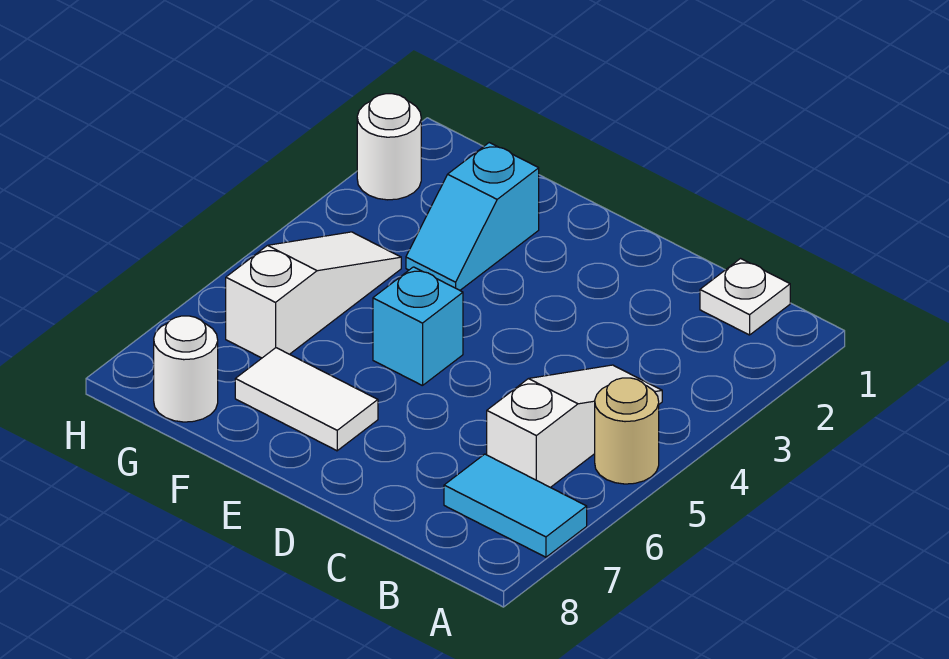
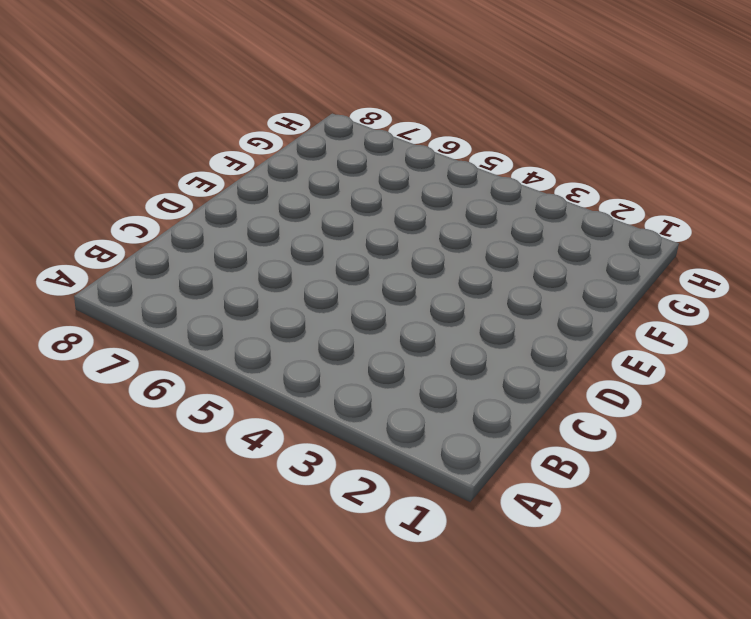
none -> tan round brick A5 level 1
none -> cyan tile A7:B7 level 1

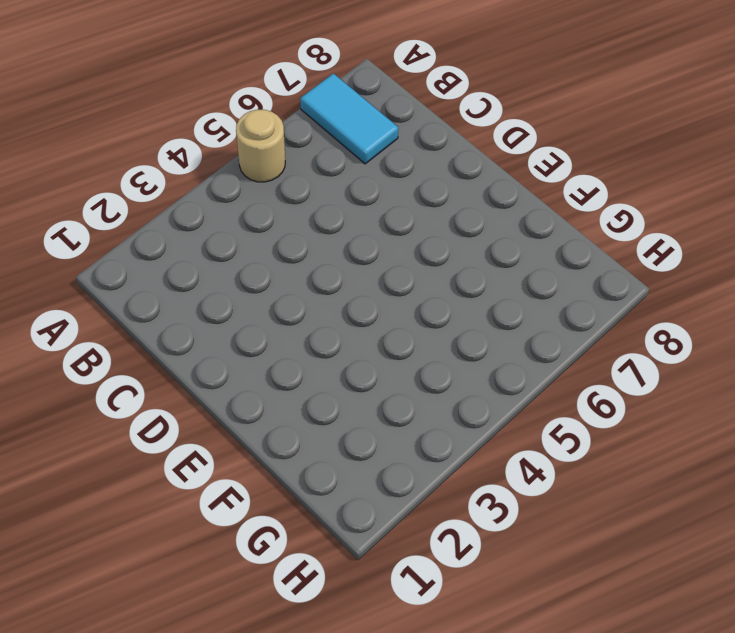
none -> white plate B1 level 1
none -> white slope B4:B6 level 1 top 6

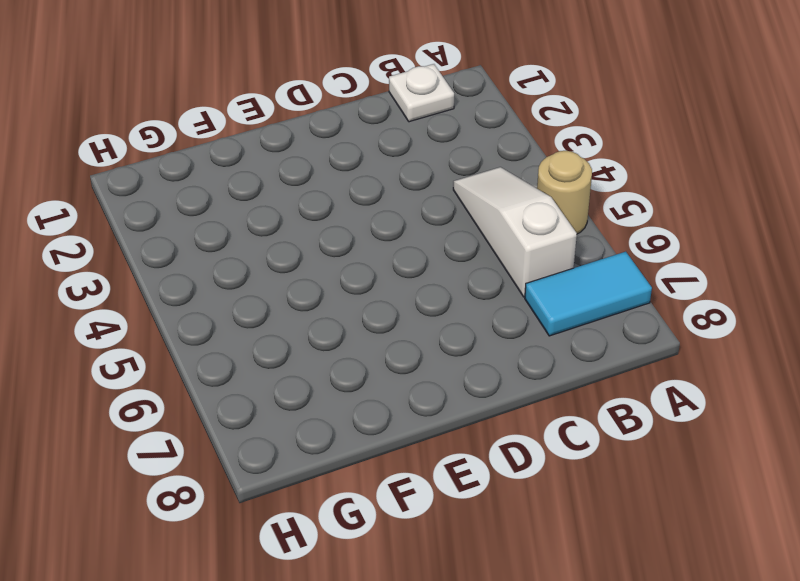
none -> cyan brick E5 level 1
none -> white tile E7:F7 level 1

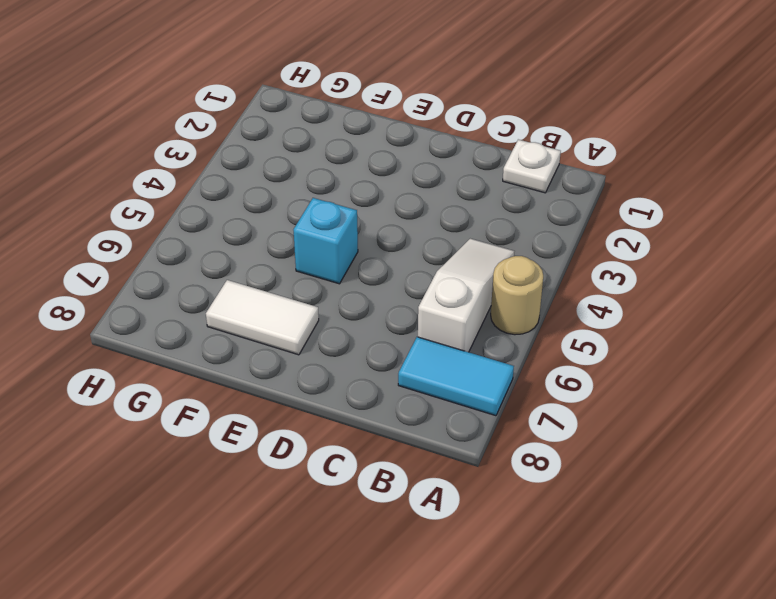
none -> cyan slope F2:F3 level 1 top 2
none -> white slope G4:G6 level 1 top 6

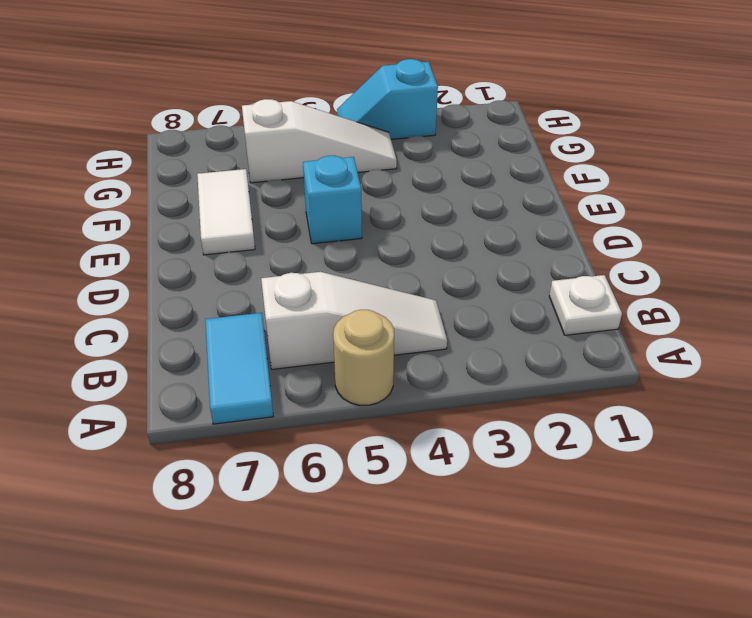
cyan slope H3:H4 level 1 top 3 -> cyan slope F2:F3 level 1 top 2
none -> white round brick G8 level 1
none -> white round brick H2 level 1

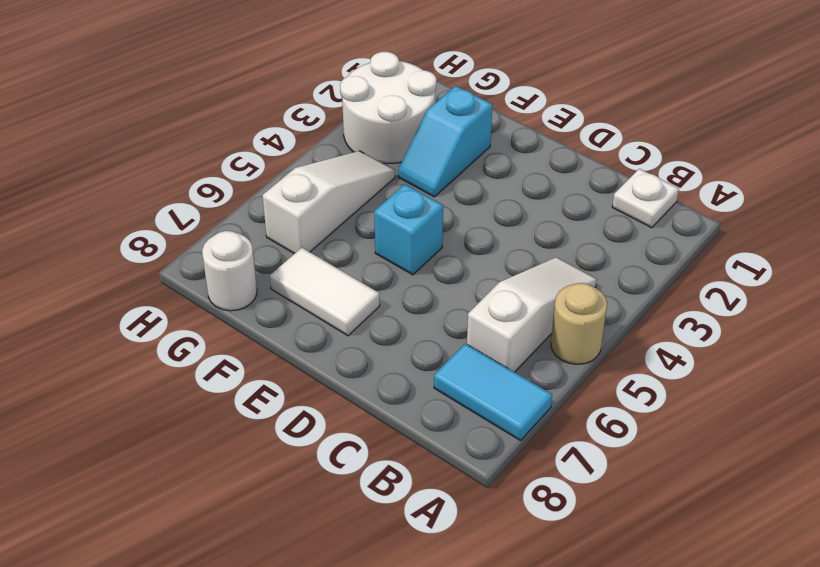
white round brick G2:H3 level 1 -> white round brick H2 level 1

